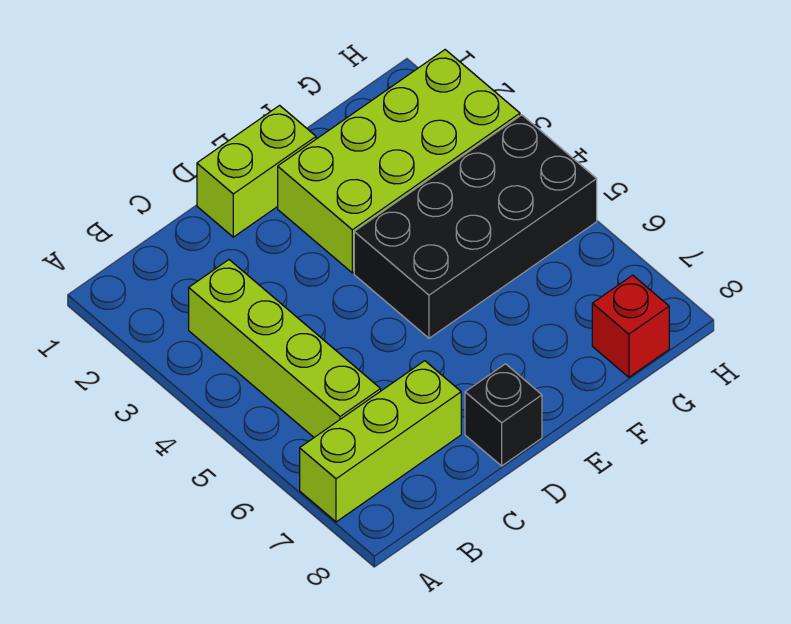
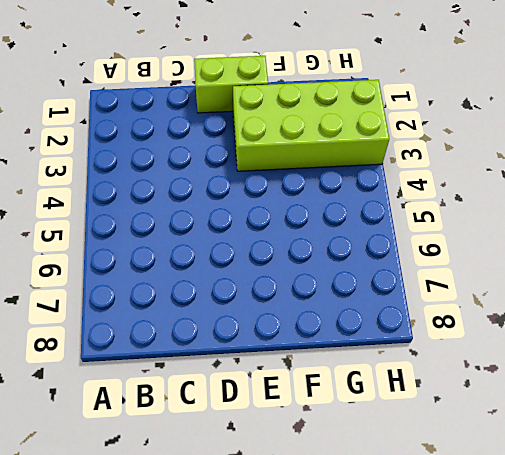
none -> lime brick A7:C7 level 1
none -> lime brick B3:B6 level 1

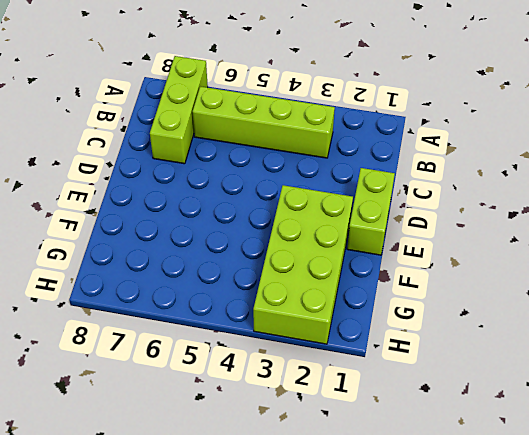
none -> black brick D8 level 1
none -> black brick E4:H5 level 1

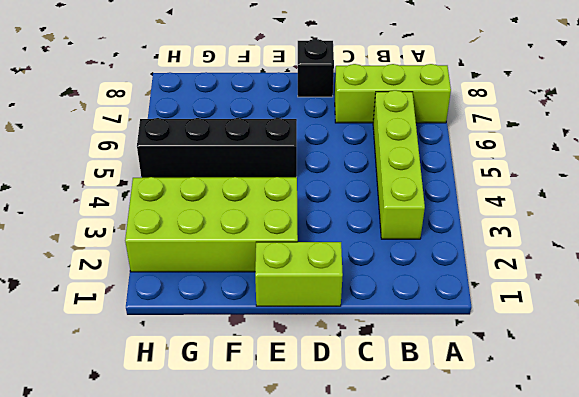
black brick E5:H5 level 1 -> black brick E4:H5 level 1
none -> red brick G8 level 1

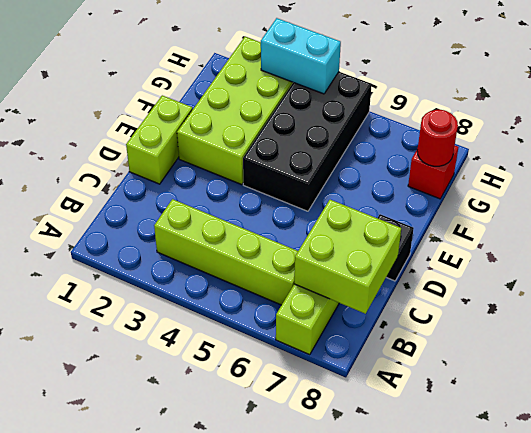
lime brick B7:C8 level 2 -> none
red round brick G8 level 2 -> none
cyan brick H3:H4 level 2 -> none

